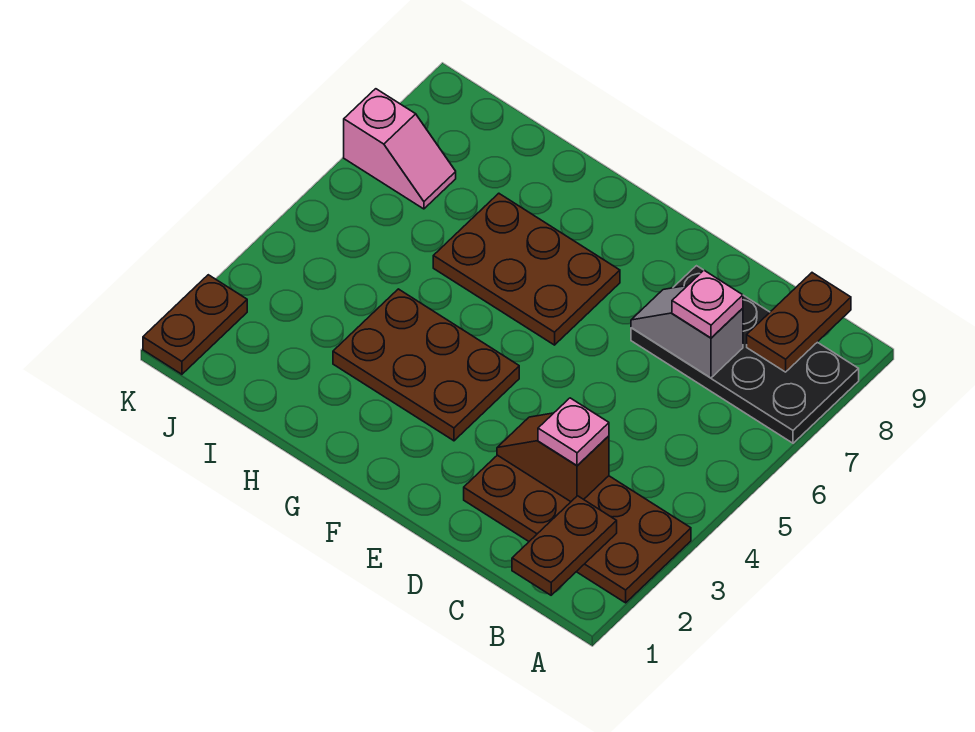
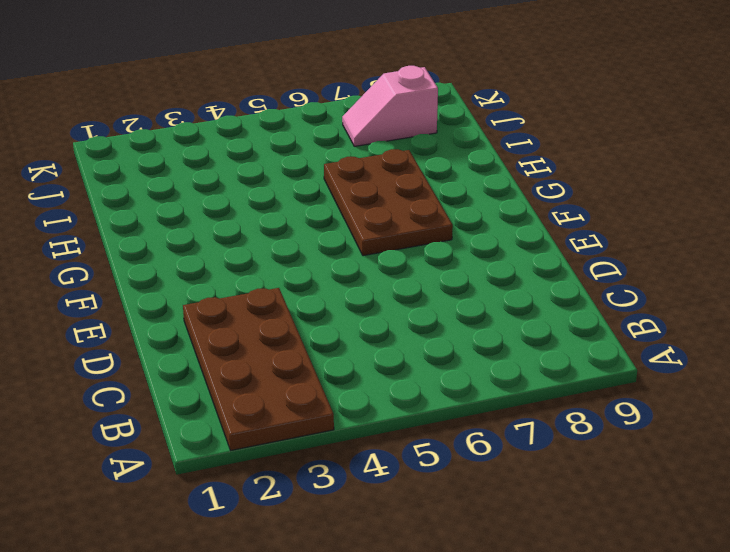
pink slope J7:J8 level 1 top 8 -> pink slope J7:K7 level 1 top K
none -> black plate A7:D8 level 1
none -> brown plate F3:H4 level 1
none -> brown plate K1:K2 level 1

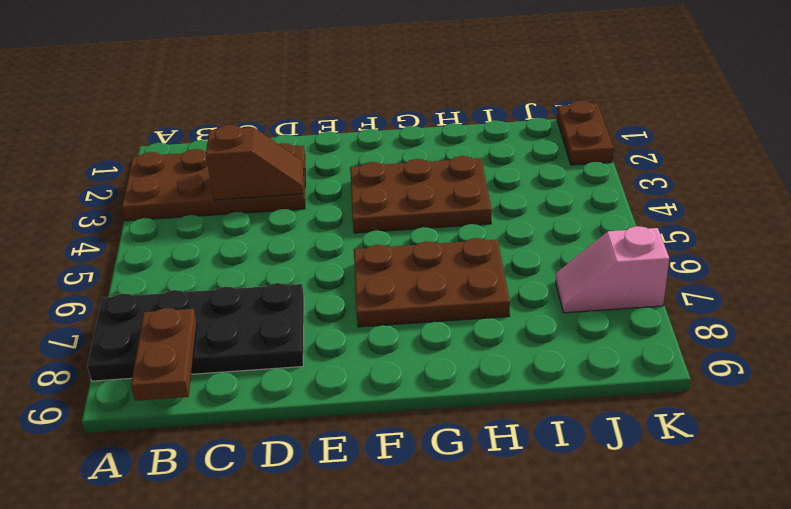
none -> brown plate B1:B2 level 2
none -> grey slope C7:D7 level 2 top C
none -> pink plate C3 level 3

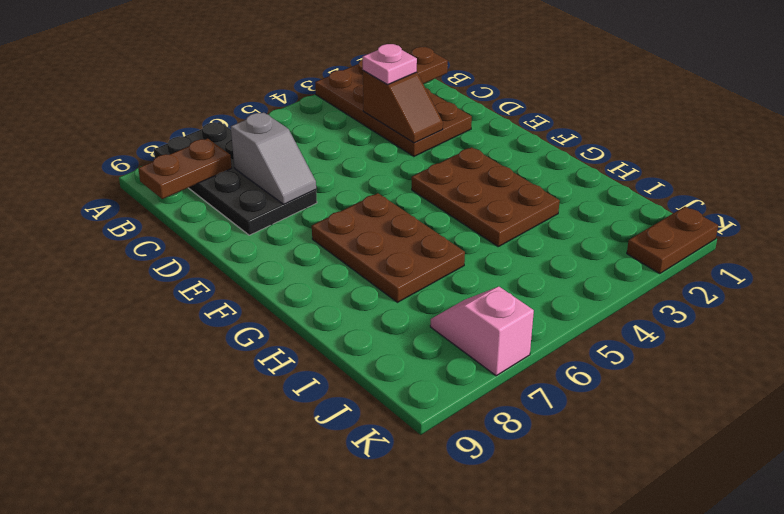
none -> pink plate C7 level 3

